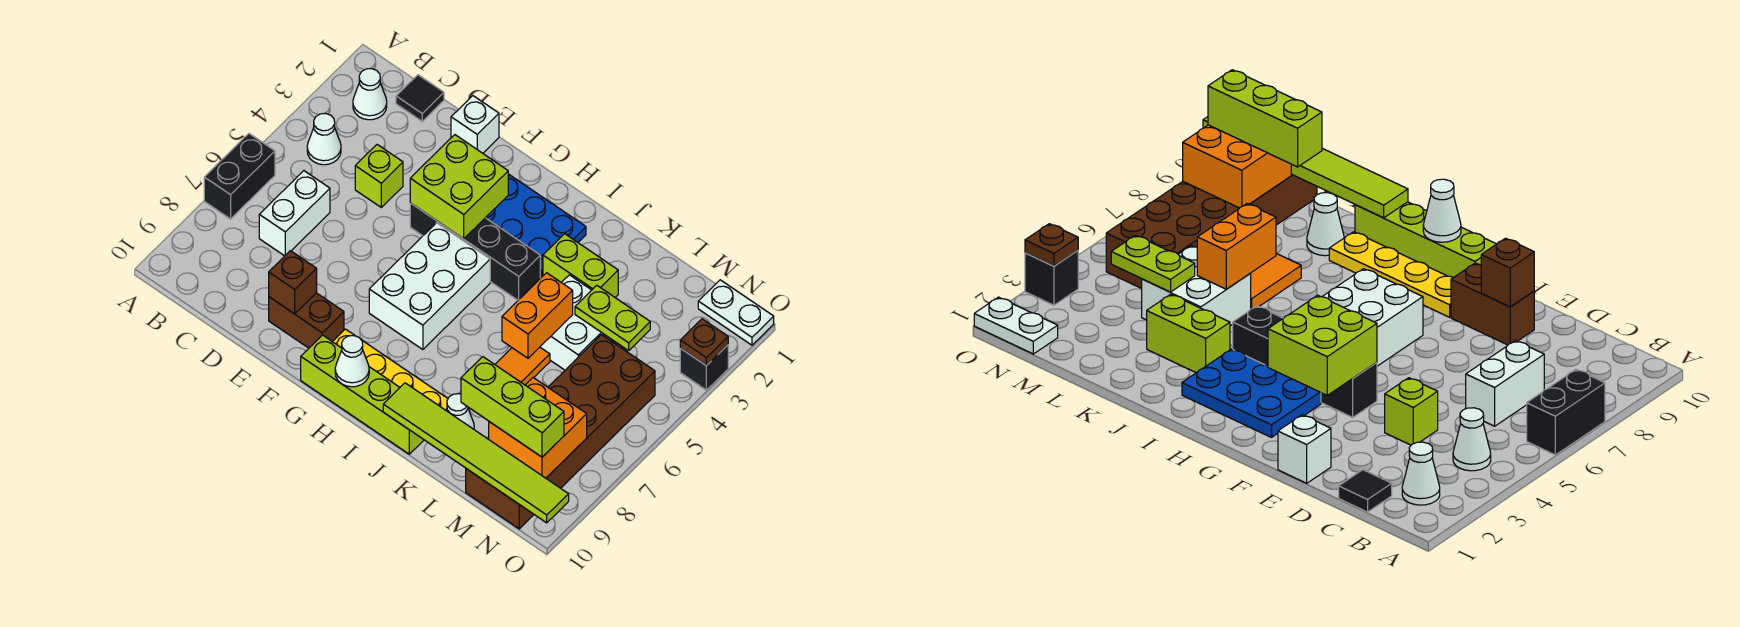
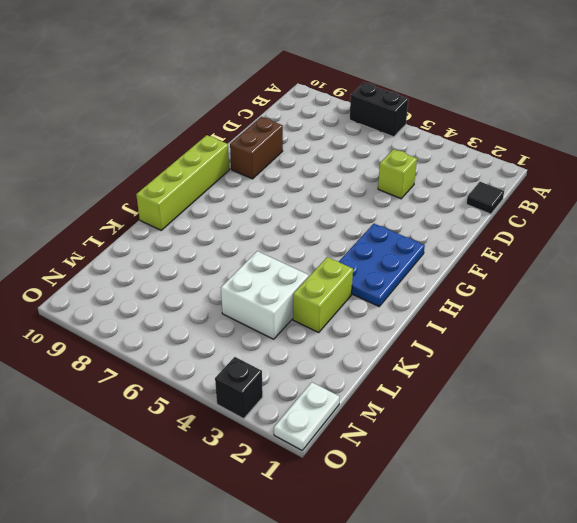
none -> white cone B2 level 1
none -> white cone B4 level 1
none -> white brick C6:C7 level 1

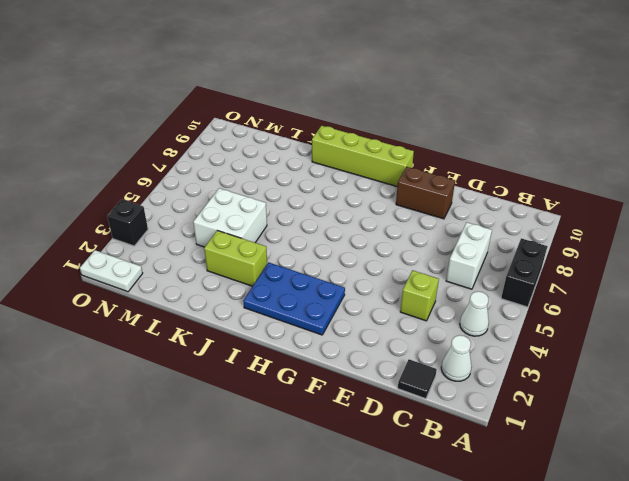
none -> white brick E1 level 1
none -> black brick F4:I4 level 1
none -> white brick G5:H7 level 1

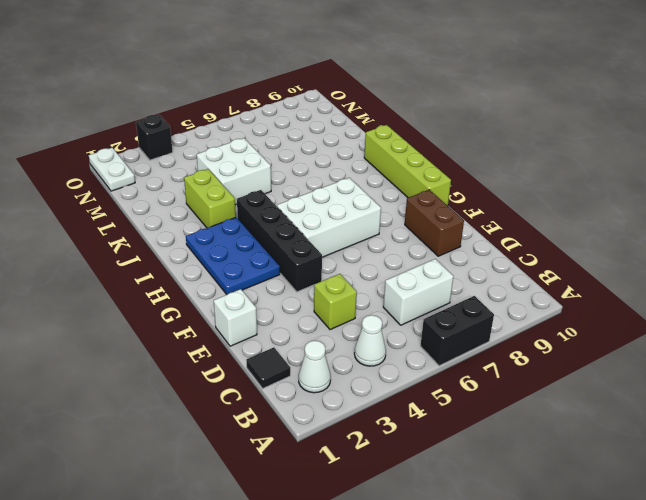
none -> yellow plate G9:J9 level 1
none -> orange tile K6:K7 level 1
none -> white cone K9 level 1

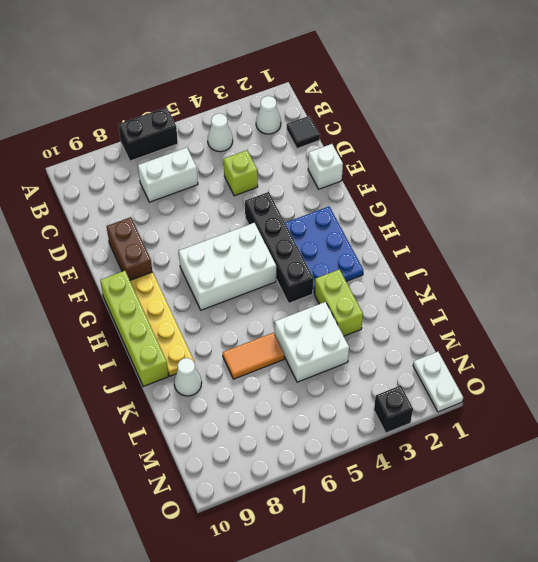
none -> brown brick M5:N10 level 1
none -> brown brick E9 level 2
none -> lime brick F3:G4 level 2

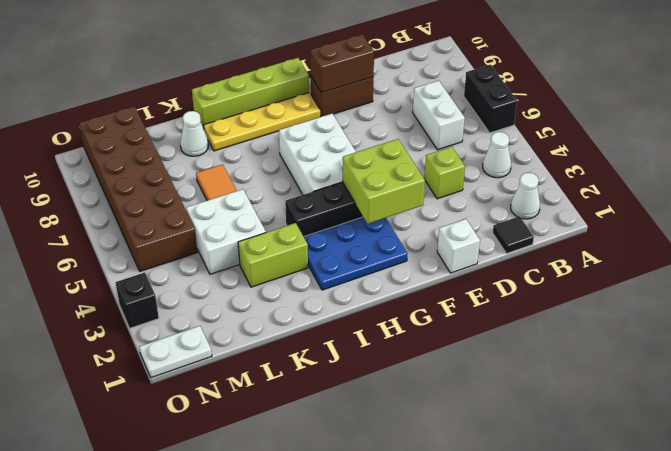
brown brick E9:F9 level 2 -> brown brick E9 level 2
none -> white cone H10 level 2
none -> lime tile J10:O10 level 2
none -> orange brick K5:K6 level 2

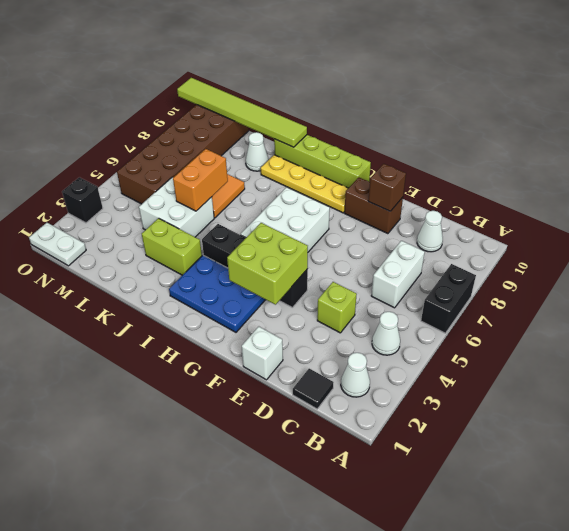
white cone C9 level 1 -> white cone H10 level 2
none -> lime plate L4:M4 level 2
none -> orange brick M8:N9 level 2
none -> brown plate O3 level 2

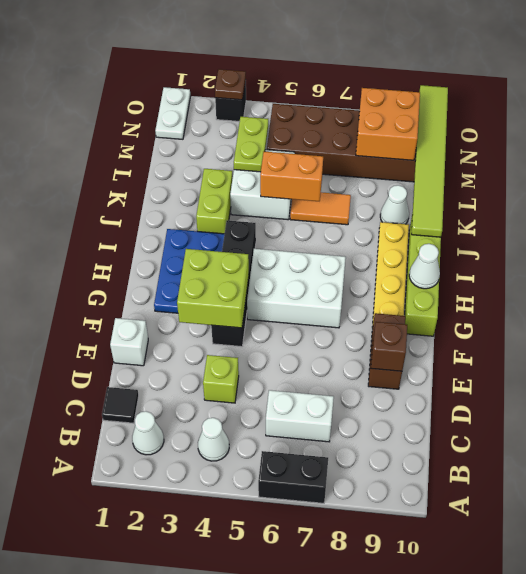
none -> lime brick L9:N9 level 3

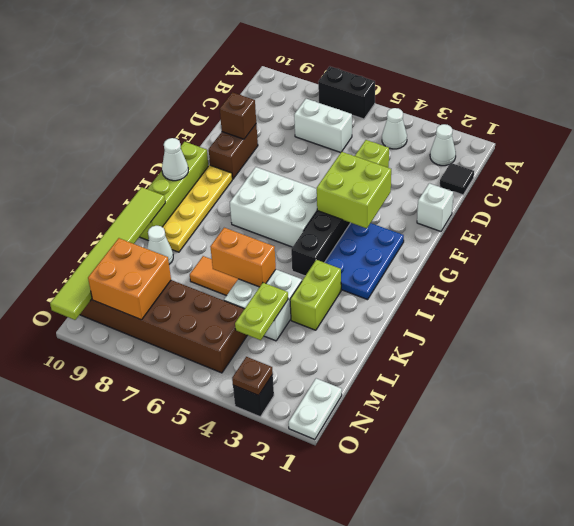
none -> lime brick L9:N9 level 3

